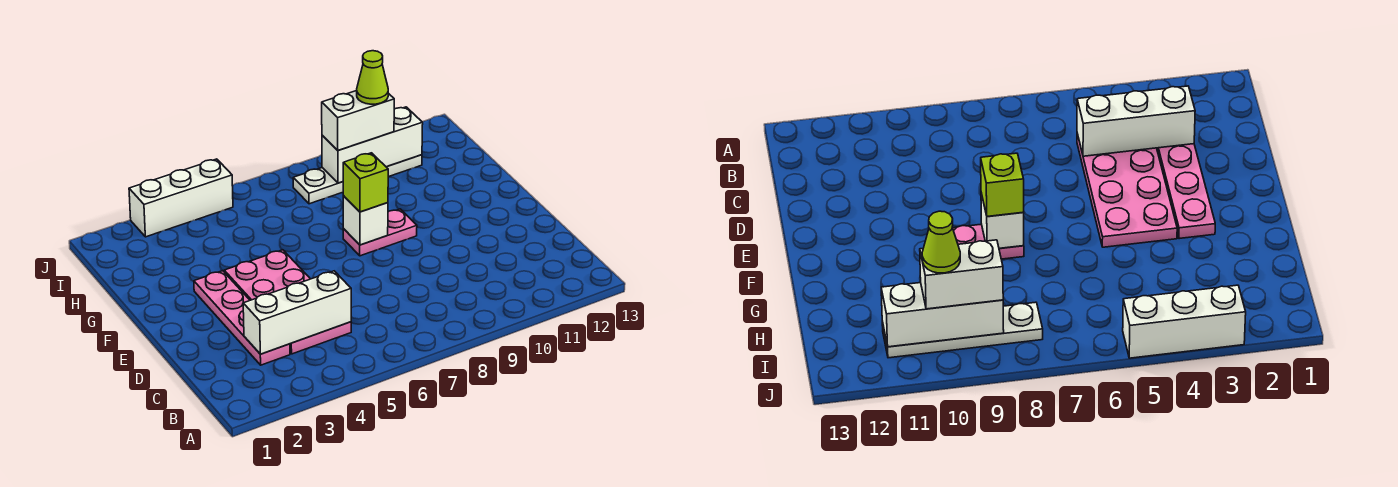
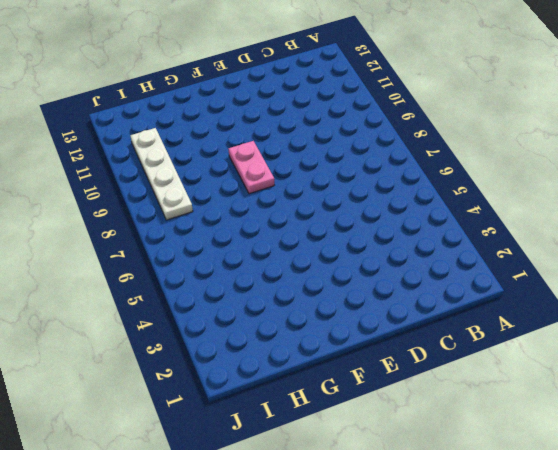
none -> pink plate C3:F3 level 1
none -> pink plate C4:F5 level 1

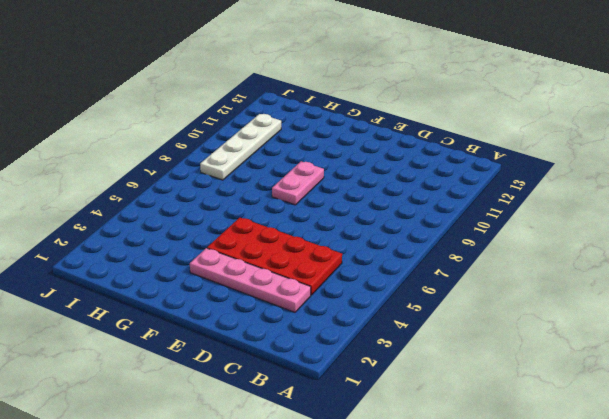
red plate C4:F5 level 1 -> pink plate C4:F5 level 1
none -> white brick J3:J5 level 1
none -> white brick C3:C5 level 2

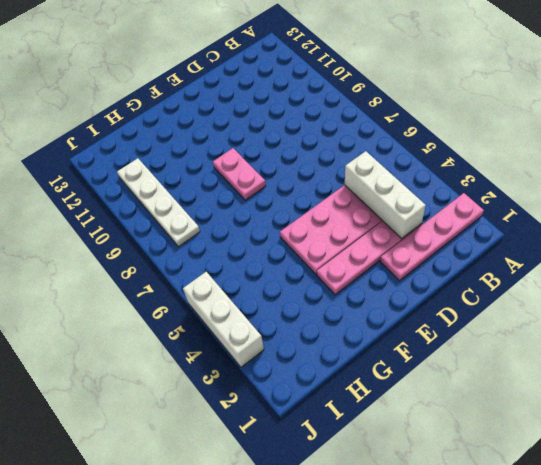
pink plate A2:D2 level 1 -> none
none -> white brick F8 level 2
none -> white brick I9:I11 level 2

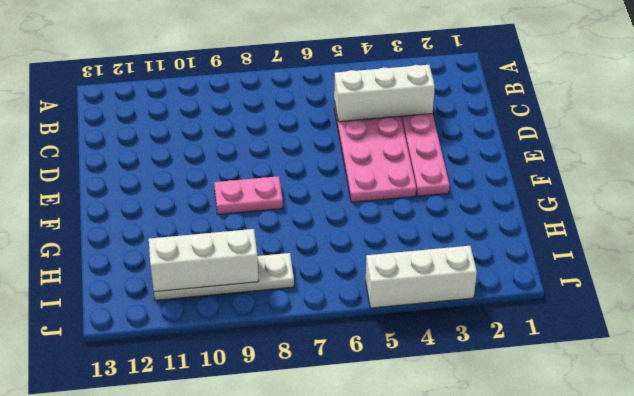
none -> white brick F8 level 2
none -> lime brick F8 level 3

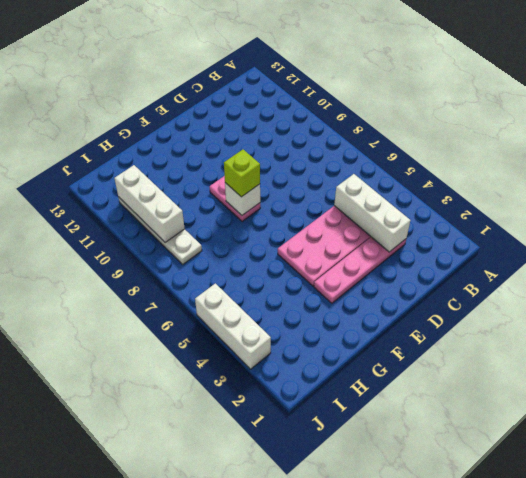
none -> white brick I9:I10 level 3
none -> lime cone I10 level 4

